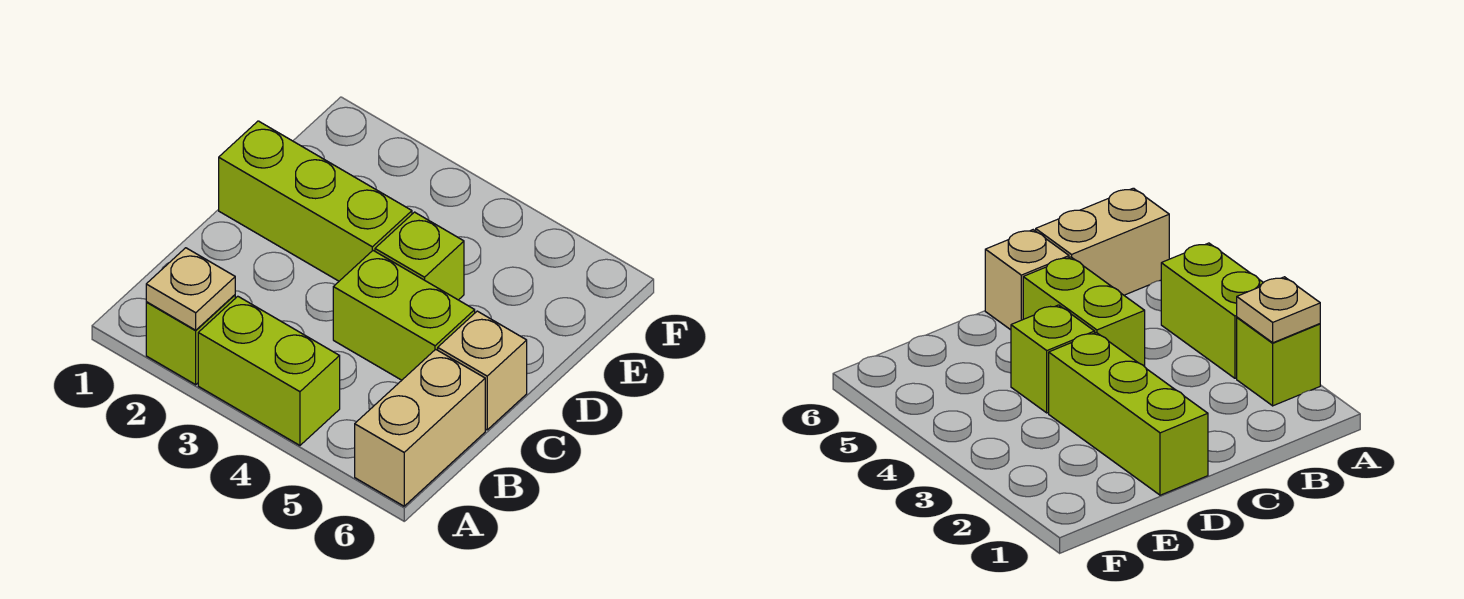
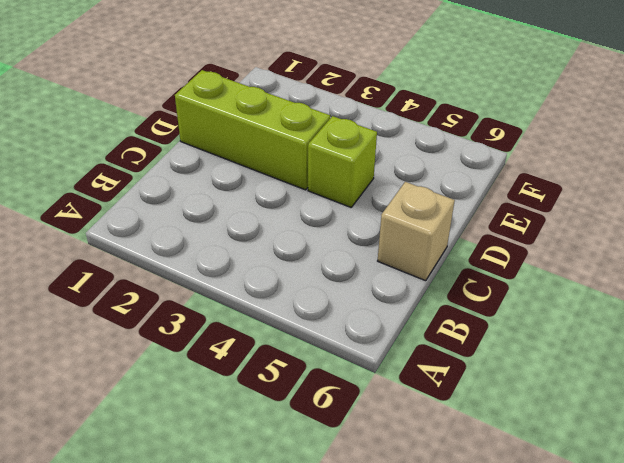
none -> lime brick A2 level 1
none -> lime brick A3:A4 level 1

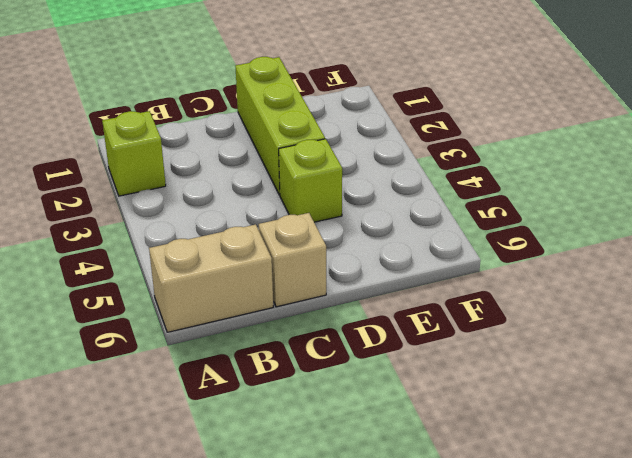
none -> lime brick A3:A4 level 1
none -> lime brick C4:C5 level 1

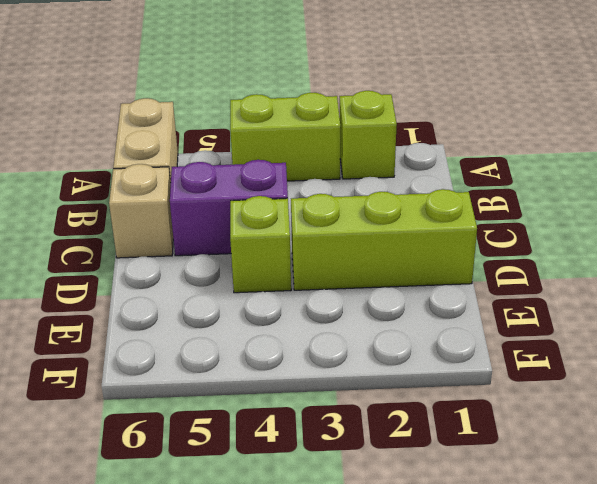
purple brick C4:C5 level 1 -> lime brick C4:C5 level 1
none -> tan plate A2 level 2

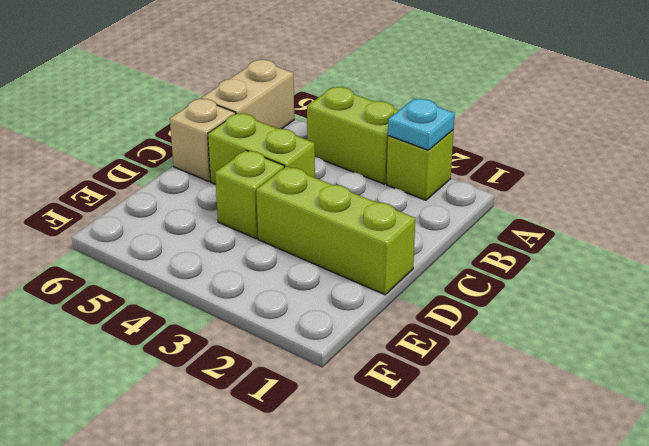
cyan plate A2 level 2 -> tan plate A2 level 2

